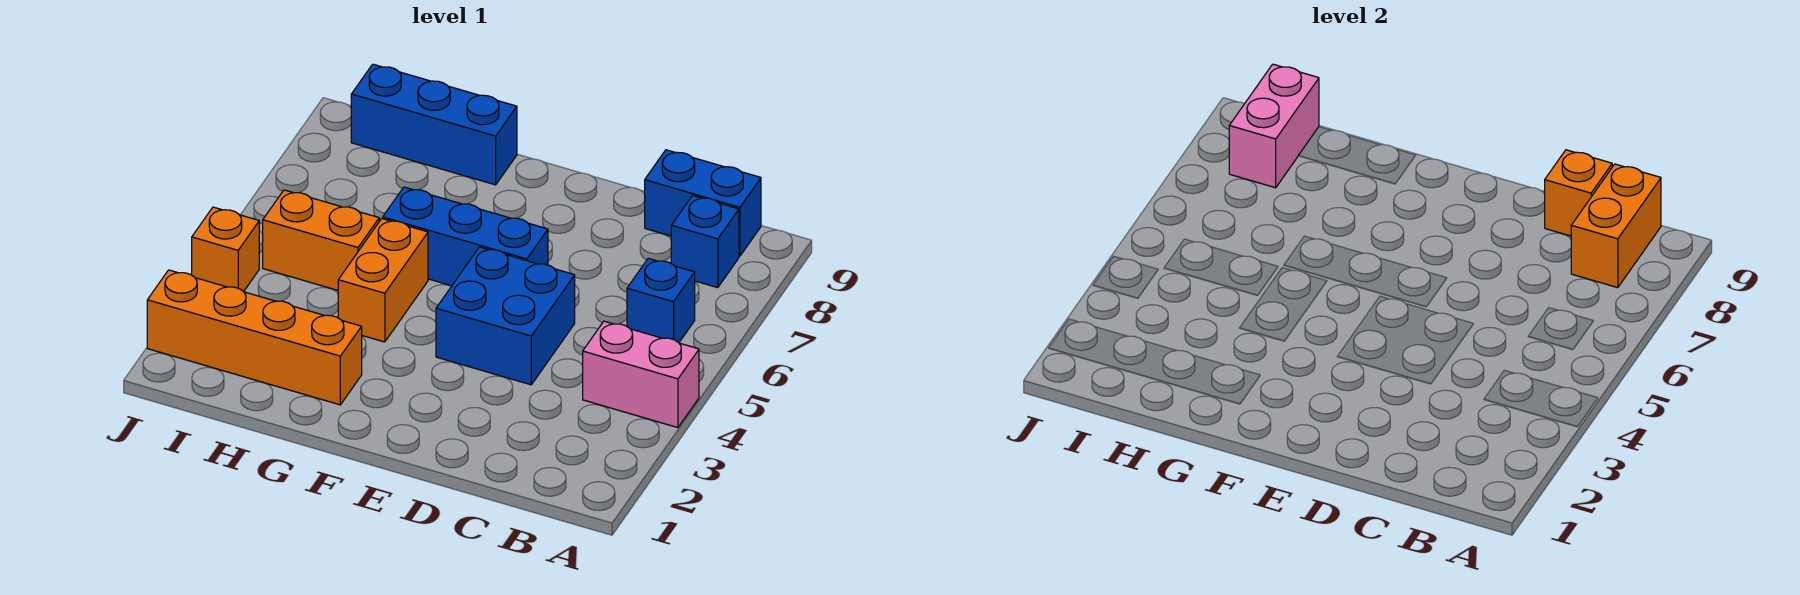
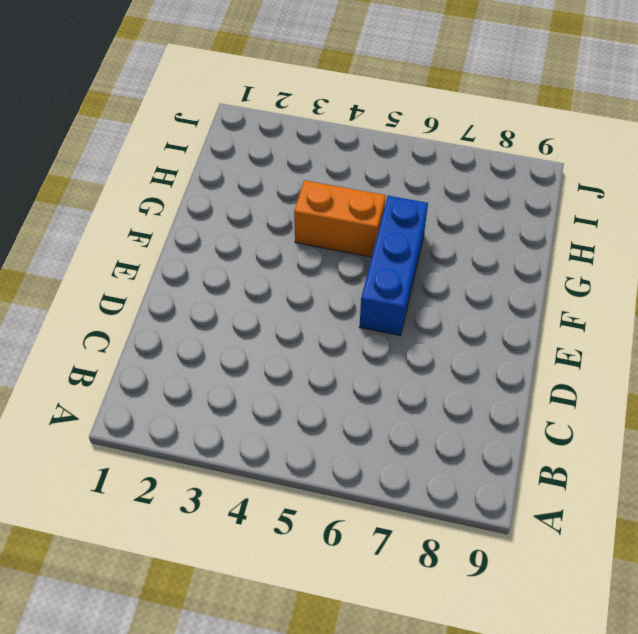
none -> pink brick A4:B4 level 1
none -> blue brick B6 level 1
none -> blue brick B8 level 1

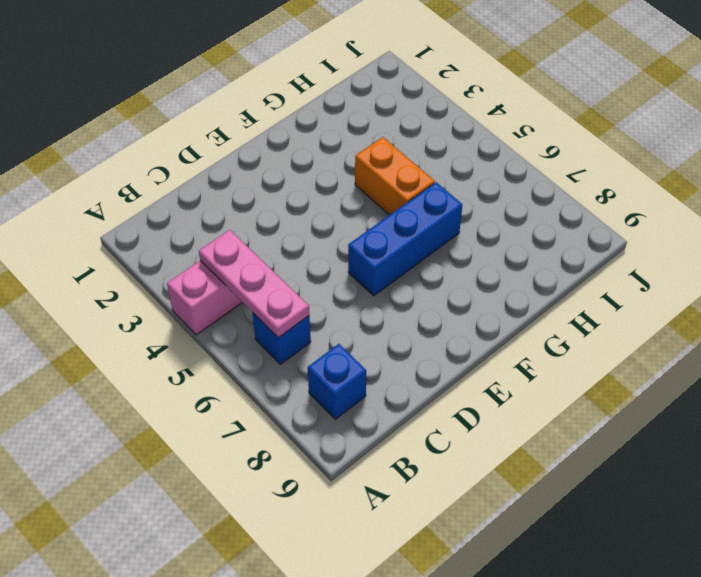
pink plate B4:B6 level 2 -> none
none -> blue brick B9:C9 level 1
none -> blue brick D4:E5 level 1
none -> orange brick G2:J2 level 1

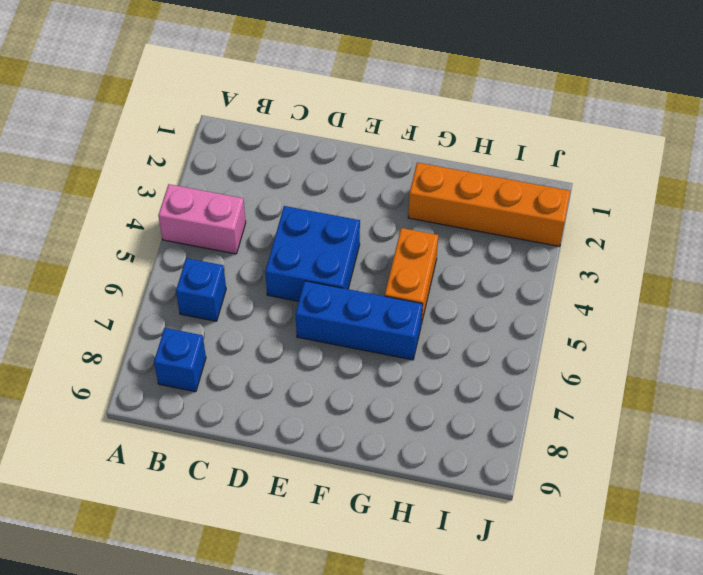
none -> blue brick B9:C9 level 1
none -> blue brick G9:I9 level 1
none -> orange brick H5:I5 level 1

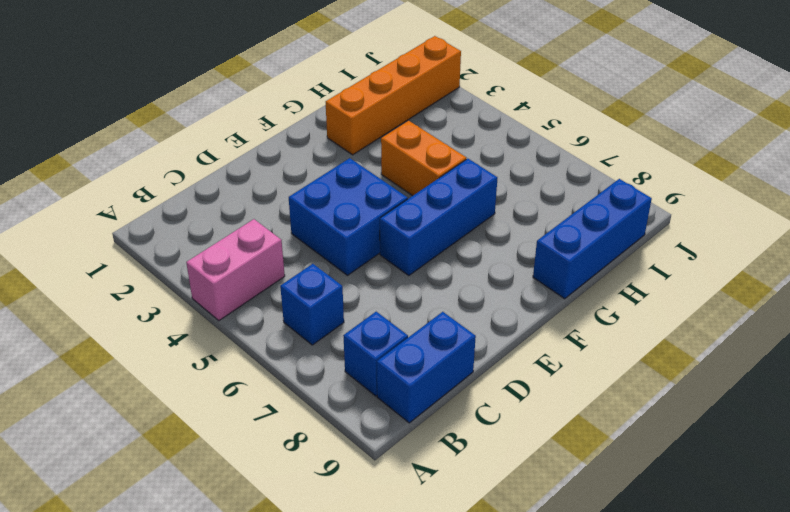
none -> orange brick H5:I5 level 1
none -> orange brick J4 level 1
none -> orange brick B8:B9 level 2

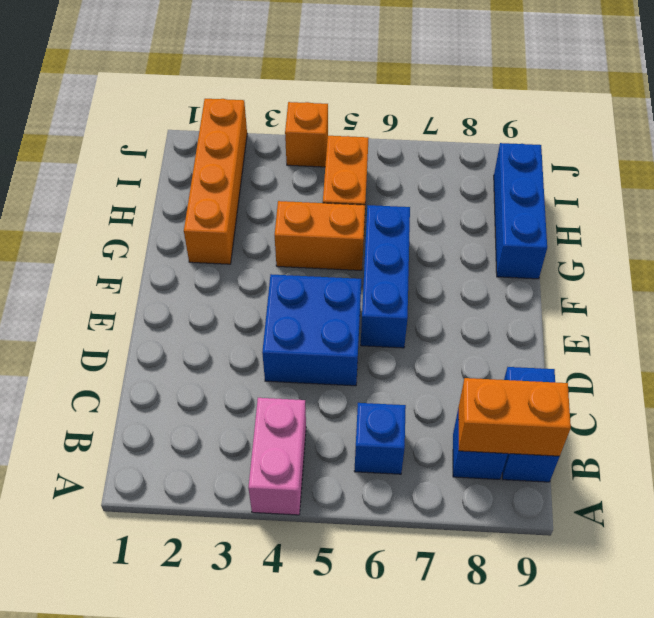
none -> orange brick C9 level 2
none -> pink brick I8:I9 level 2

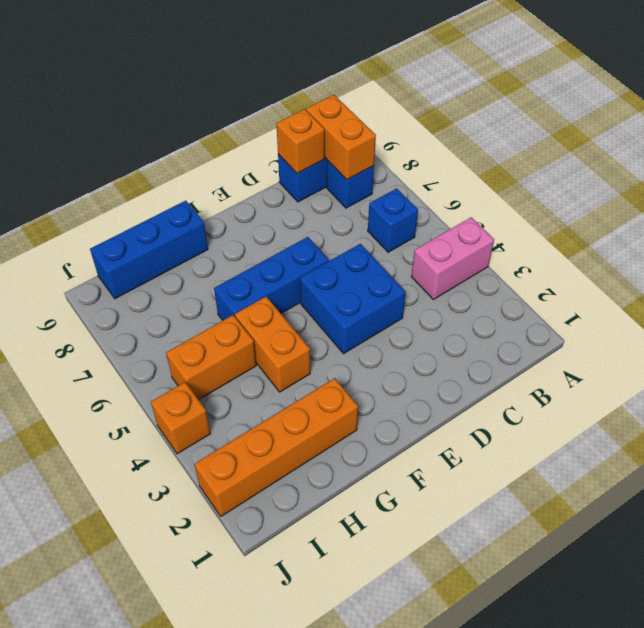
none -> pink brick I8:I9 level 2

